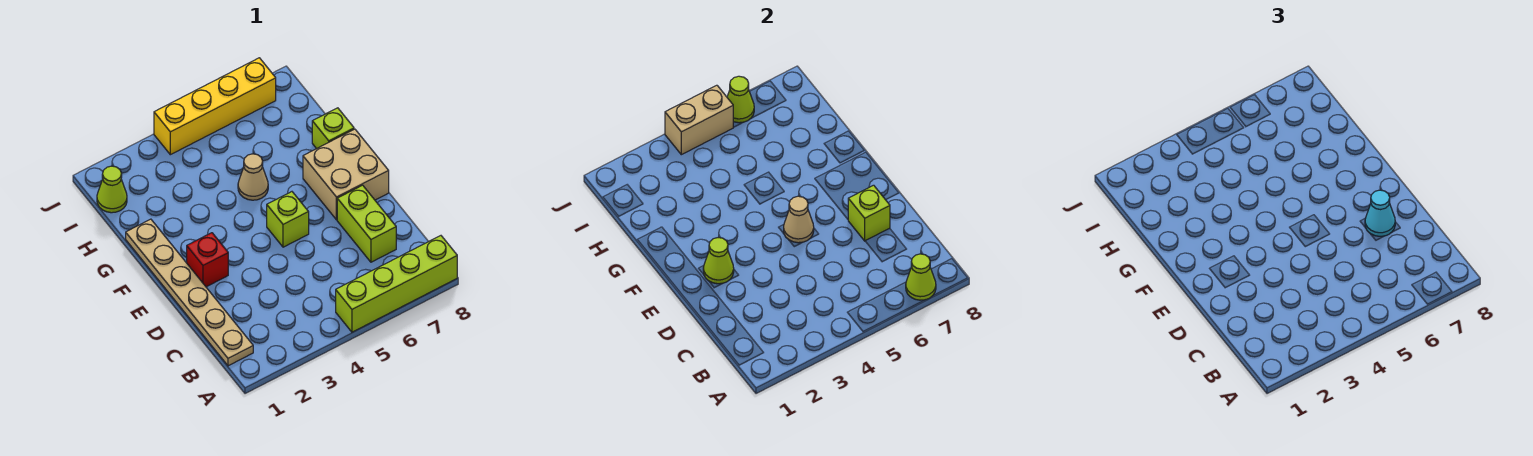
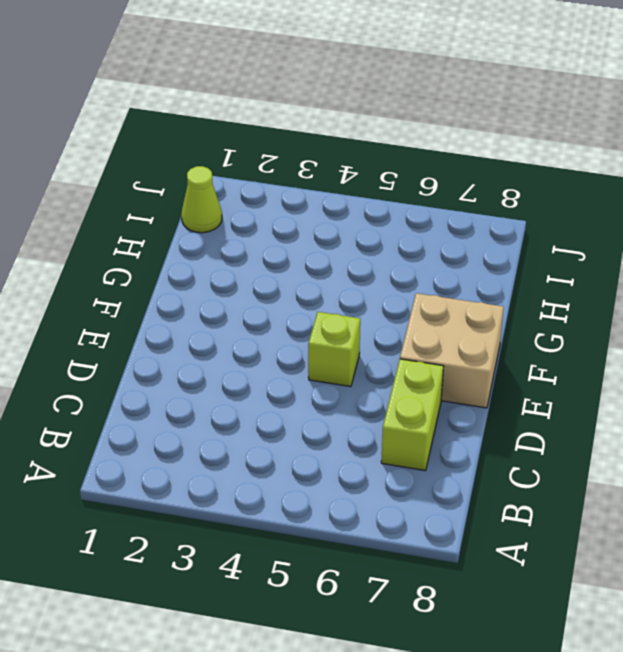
none -> lime brick A5:A8 level 1
none -> tan plate B1:G1 level 1
none -> red brick E2 level 1

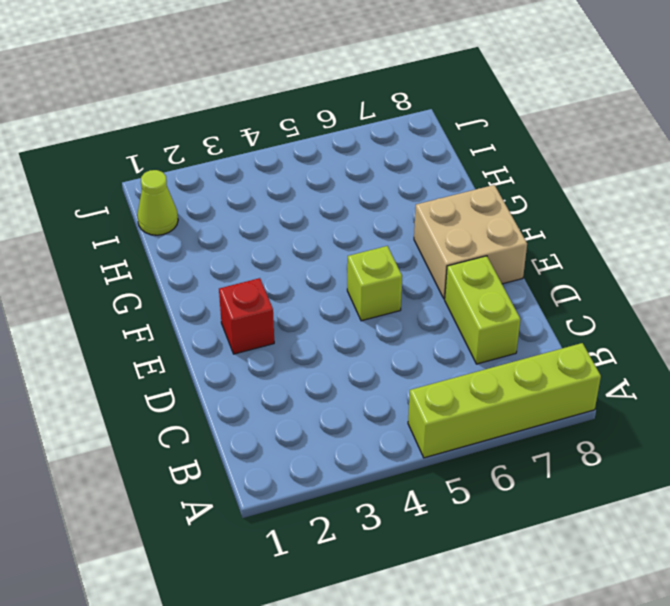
none -> tan plate B1:G1 level 1
none -> tan cone G5 level 1
none -> lime brick G8 level 1

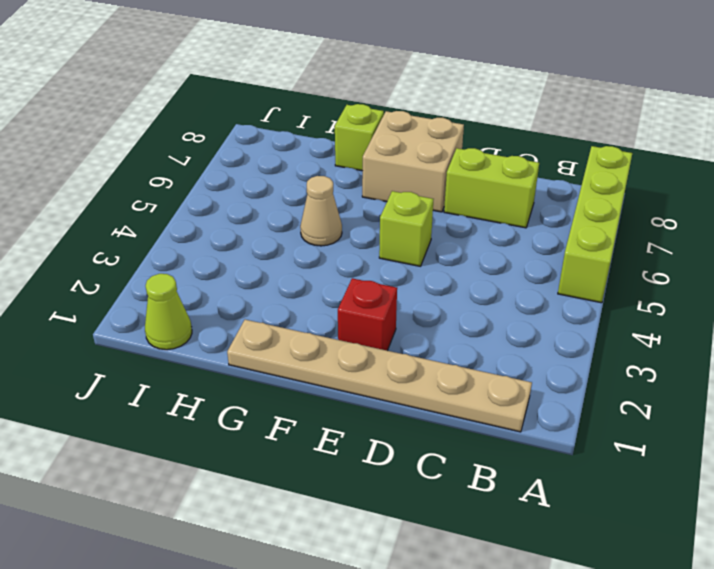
none -> yellow brick J4:J7 level 1
none -> lime cone A7 level 2
none -> lime brick D7 level 2

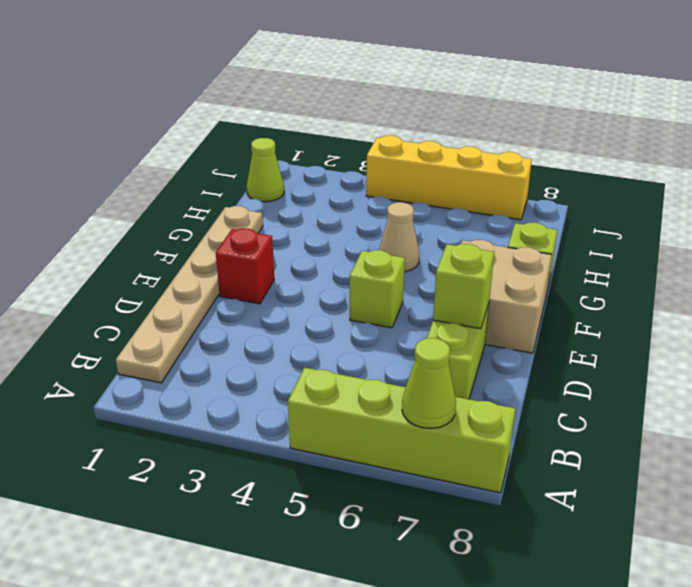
none -> lime cone E2 level 2
none -> tan cone E5 level 2
none -> tan brick J4:J5 level 2

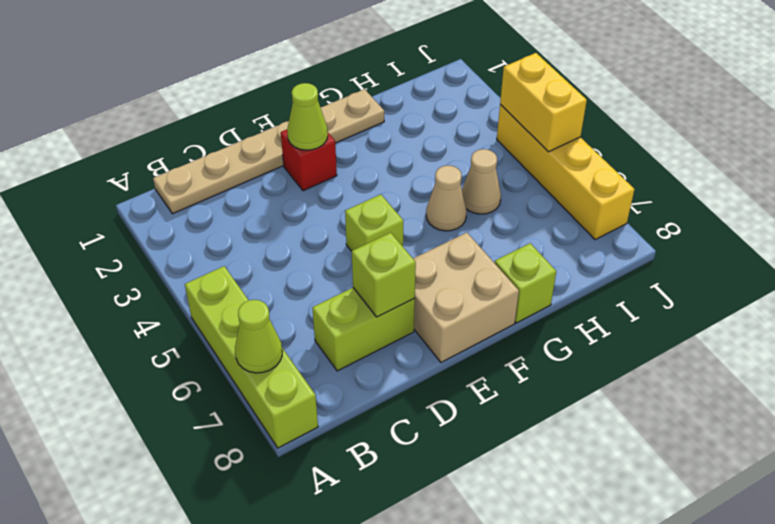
tan cone H5 level 1 -> tan cone E5 level 2
yellow brick J4:J5 level 2 -> tan brick J4:J5 level 2
none -> lime cone I1 level 1
none -> lime cone J6 level 2
none -> cyan cone D7 level 3

